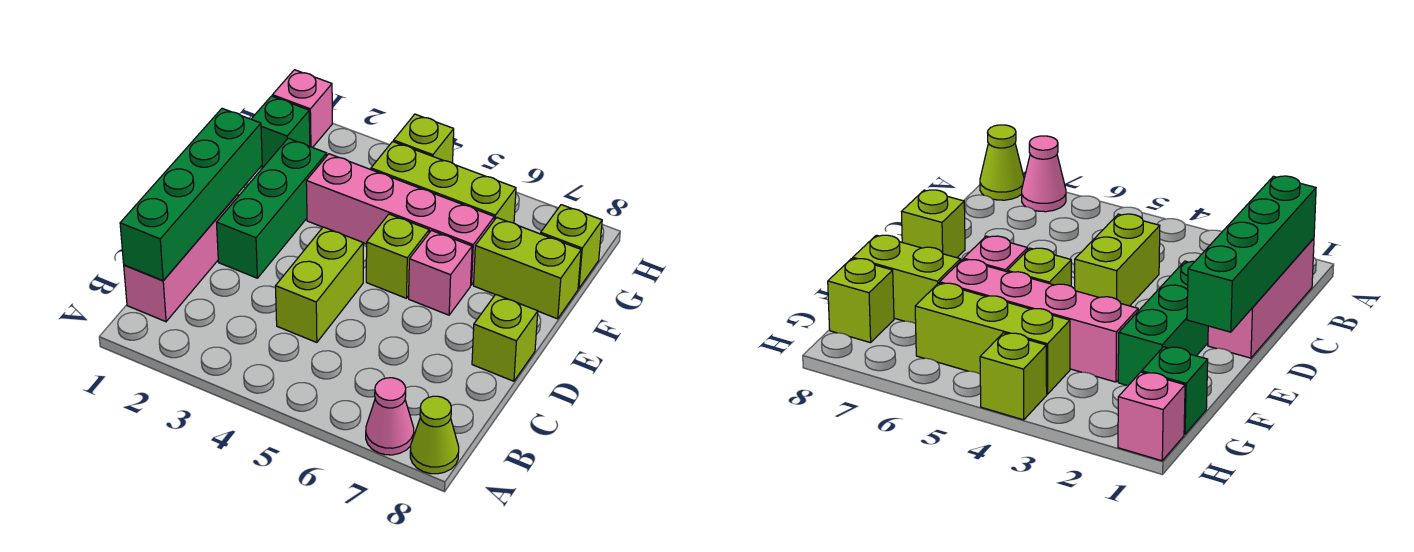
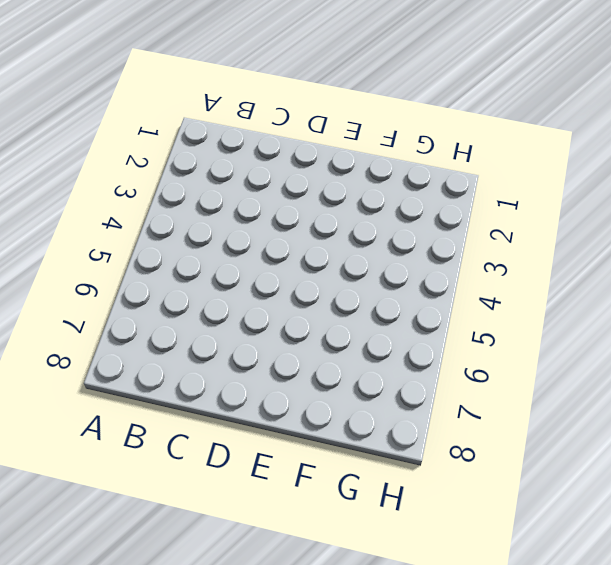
none -> pink cone A7 level 1
none -> lime cone A8 level 1
none -> pink brick B1:D1 level 1

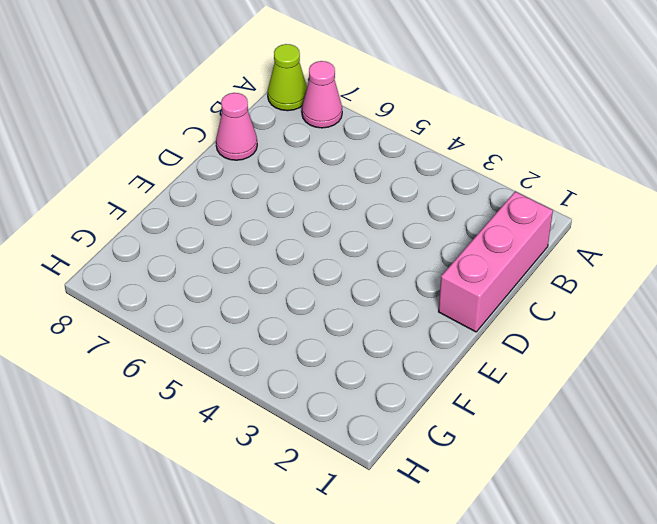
pink cone C8 level 1 -> none
none -> lime brick C4:D4 level 1
none -> green brick D2:F2 level 1
none -> lime brick D8 level 1

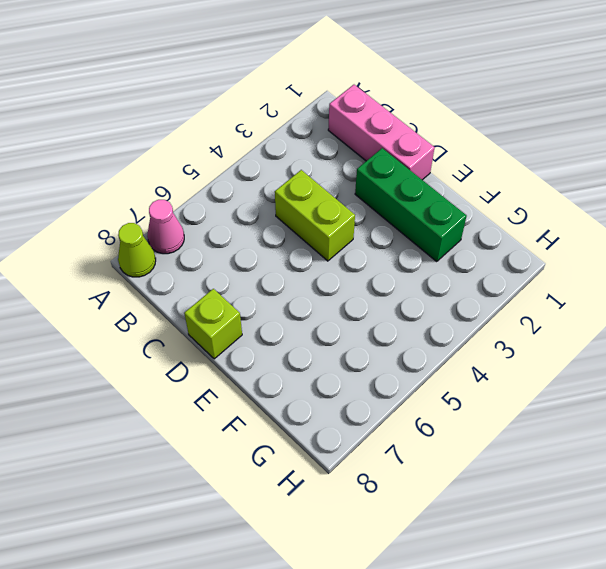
none -> lime brick E5 level 1
none -> pink brick E6 level 1
none -> pink brick F3:F6 level 1

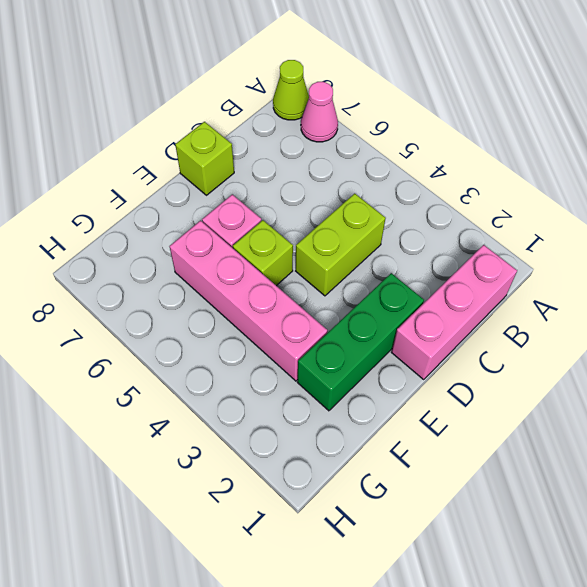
none -> lime brick F7:F8 level 1
none -> green brick G1 level 1
none -> lime brick G4:G6 level 1

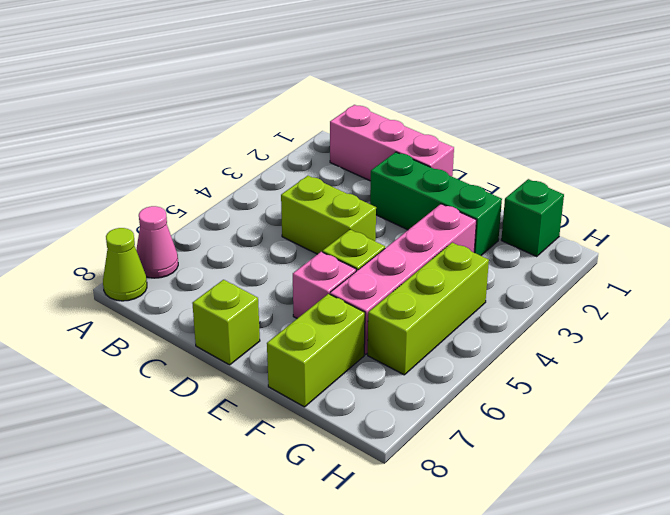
none -> lime brick G8 level 1
none -> pink brick H1 level 1
none -> lime brick H4 level 1

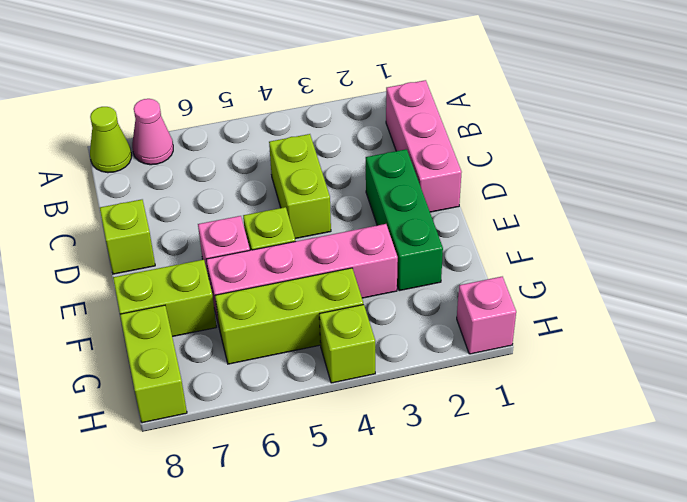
lime brick G8:H8 level 1 -> lime brick G8 level 1
none -> green brick G1 level 1
none -> green brick B1:E1 level 2

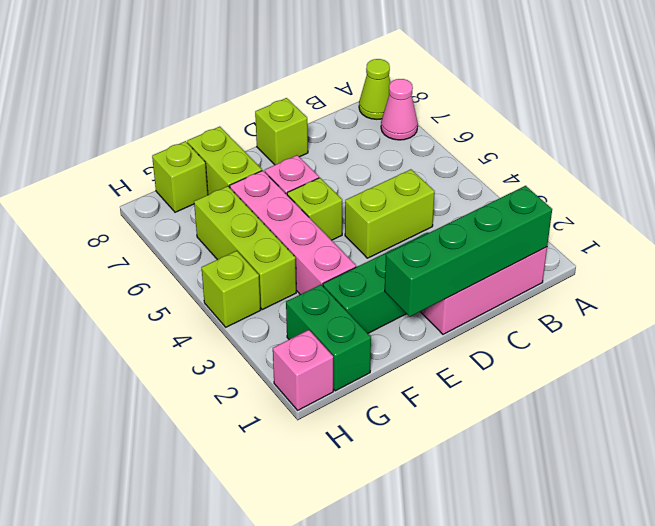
green brick G1:G2 level 1 -> green brick G1 level 1

